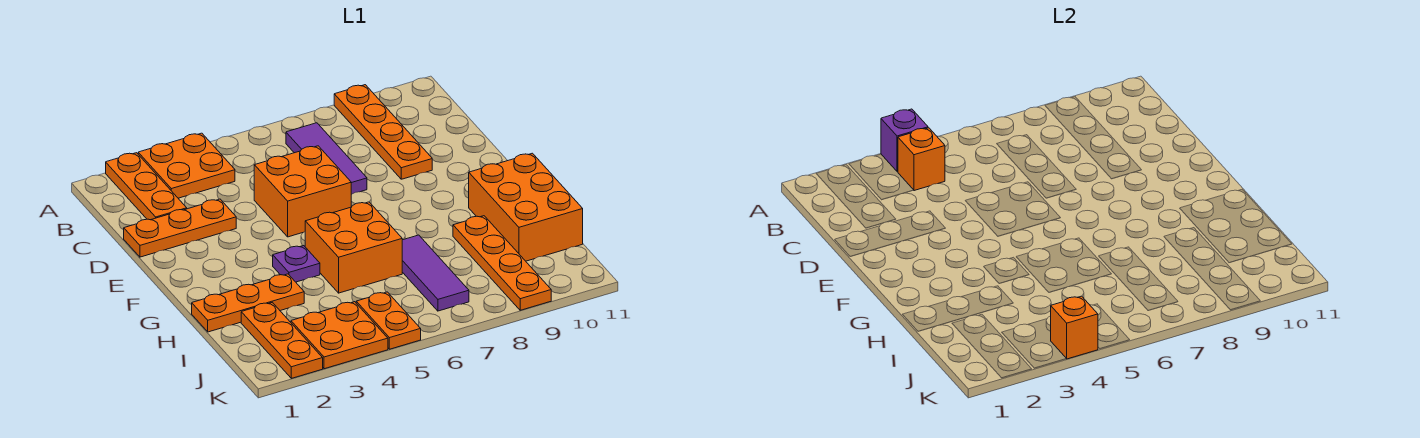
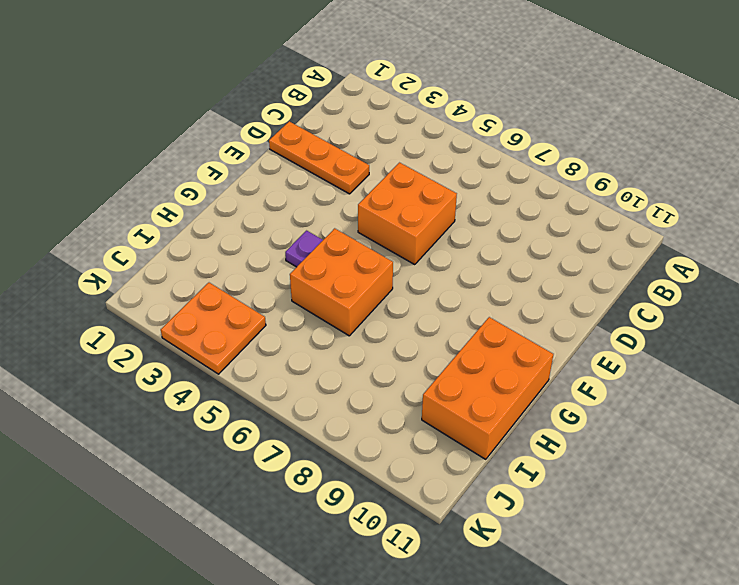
none -> orange plate A2:C2 level 1
none -> orange plate A3:B4 level 1
none -> orange plate A9:D9 level 1

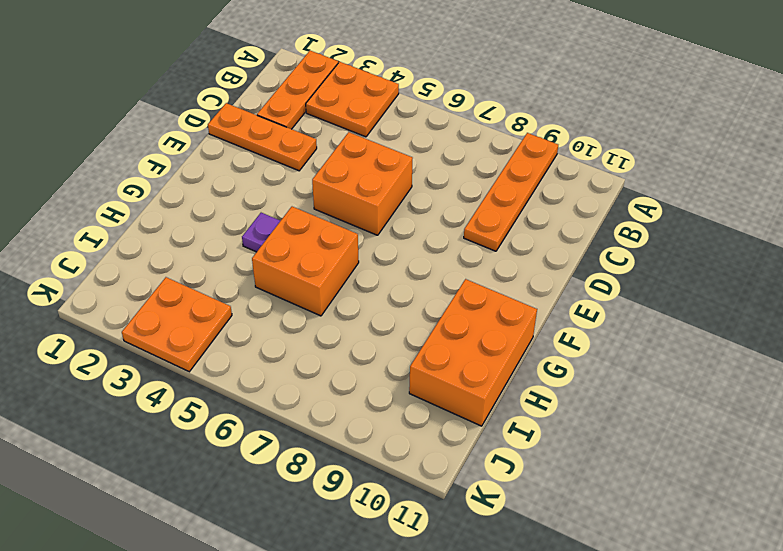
none -> purple tile B7:D7 level 1
none -> orange plate H1:H3 level 1
none -> purple tile H7:J7 level 1

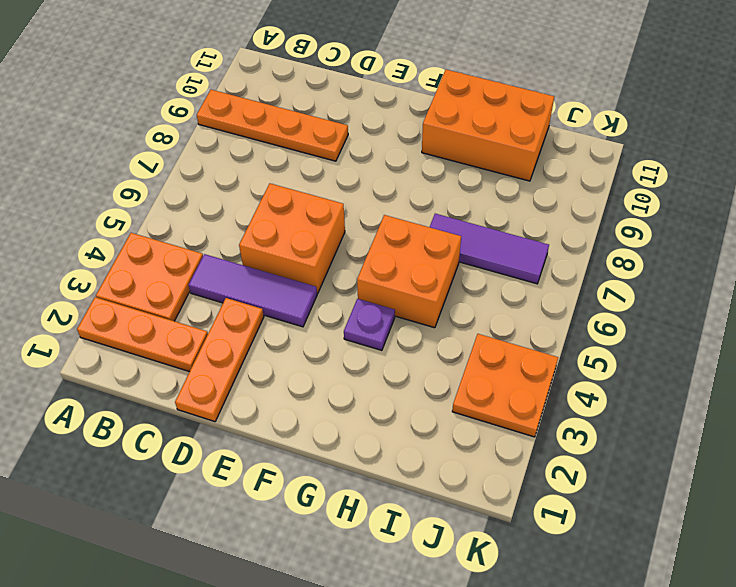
purple tile C4:E4 level 1 -> purple tile B7:D7 level 1
none -> orange plate H1:H3 level 1
none -> orange plate H9:K9 level 1
none -> orange plate I2:K2 level 1

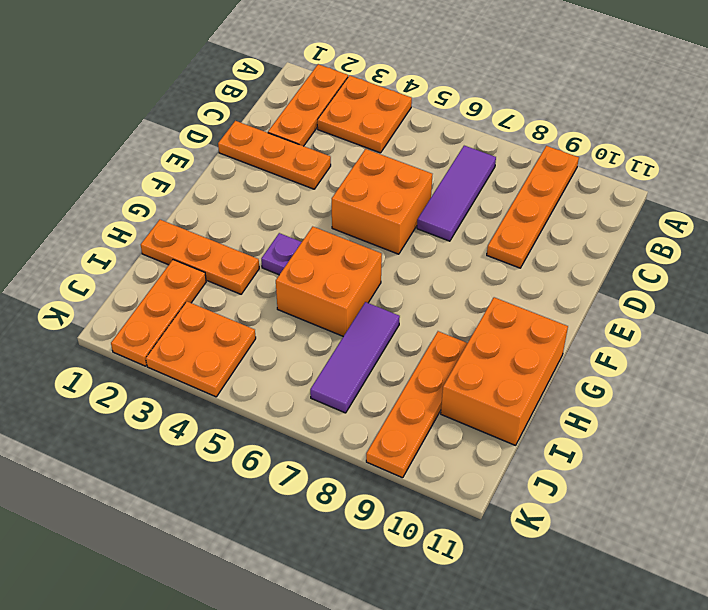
none -> orange plate J5:K5 level 1
none -> purple brick A4 level 2
none -> orange brick B4 level 2

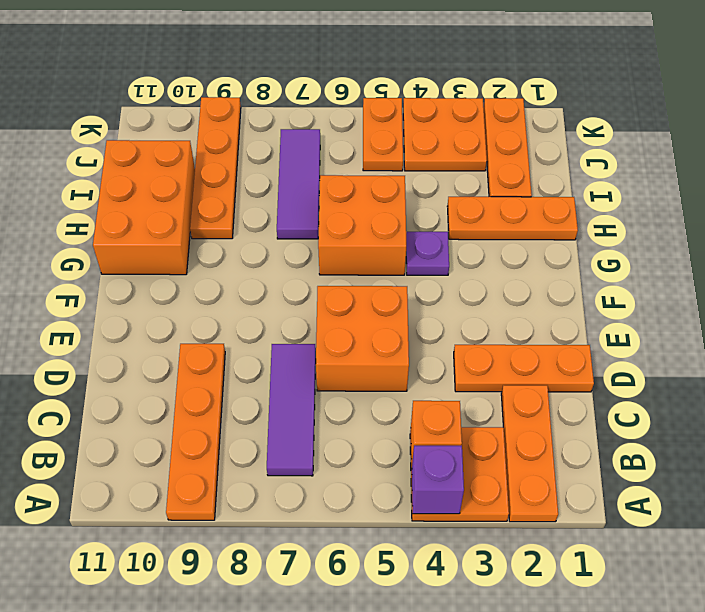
none -> orange brick K4 level 2

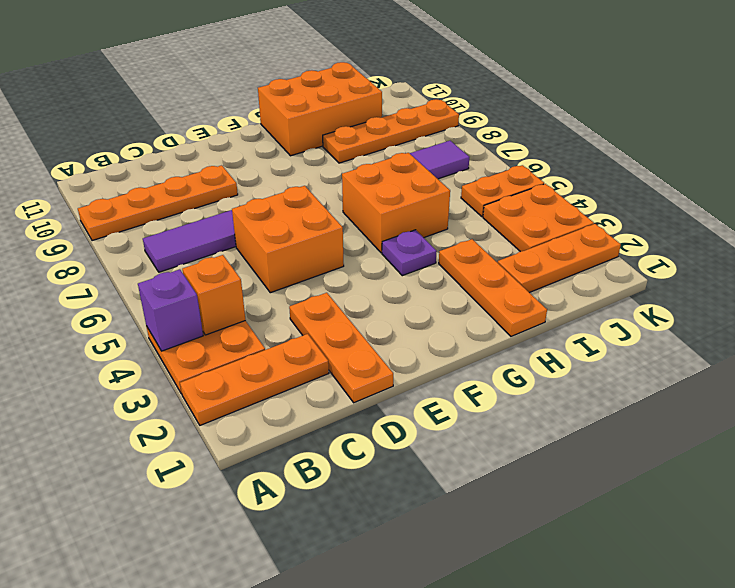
none -> orange brick K4 level 2

